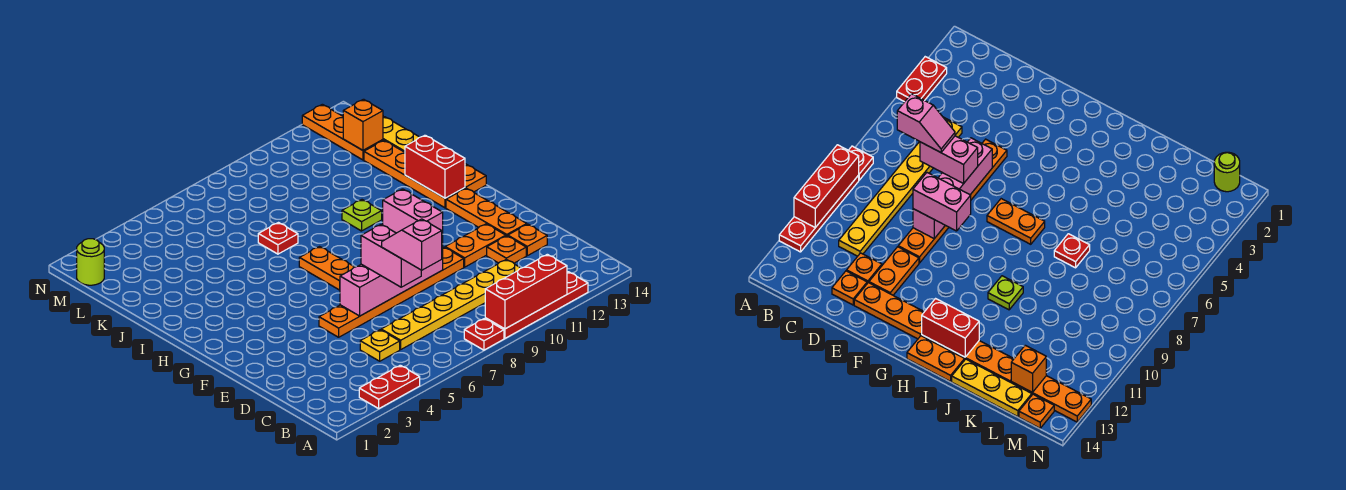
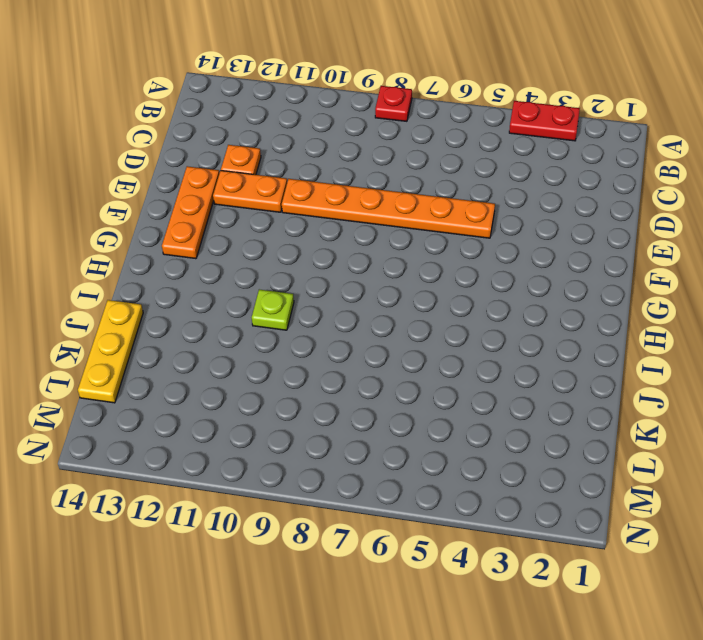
none -> red plate A9:A12 level 1
none -> yellow plate C5 level 1
none -> yellow plate C6:C11 level 1

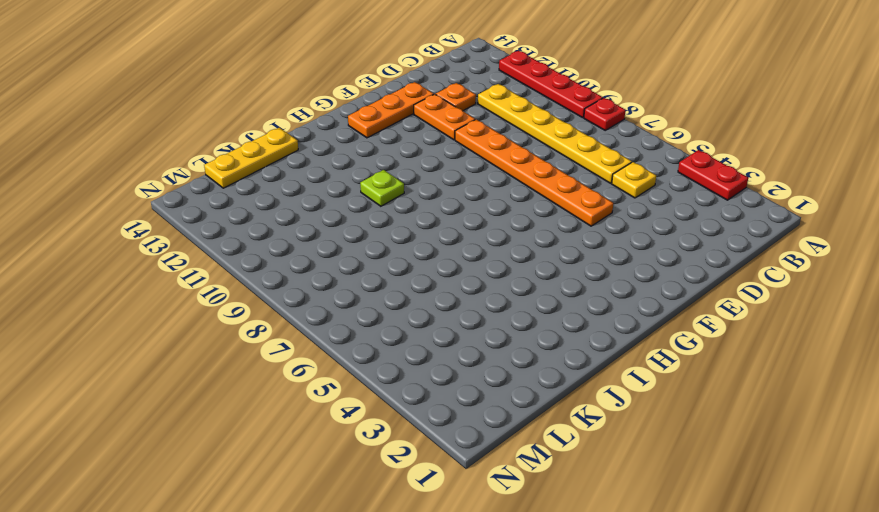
none -> orange plate D13 level 1
none -> orange plate G7:H7 level 1
none -> orange plate H13:K13 level 1

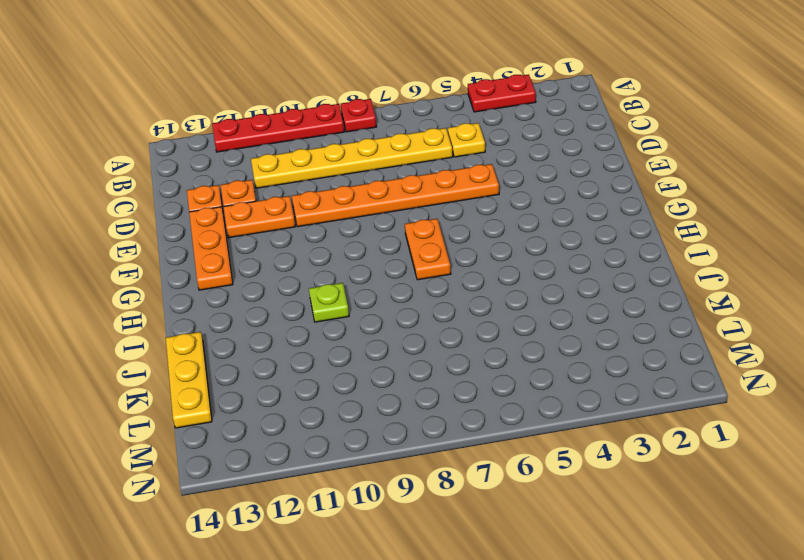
none -> orange plate H13:K13 level 1
none -> orange plate H14:I14 level 1
none -> red plate J7 level 1

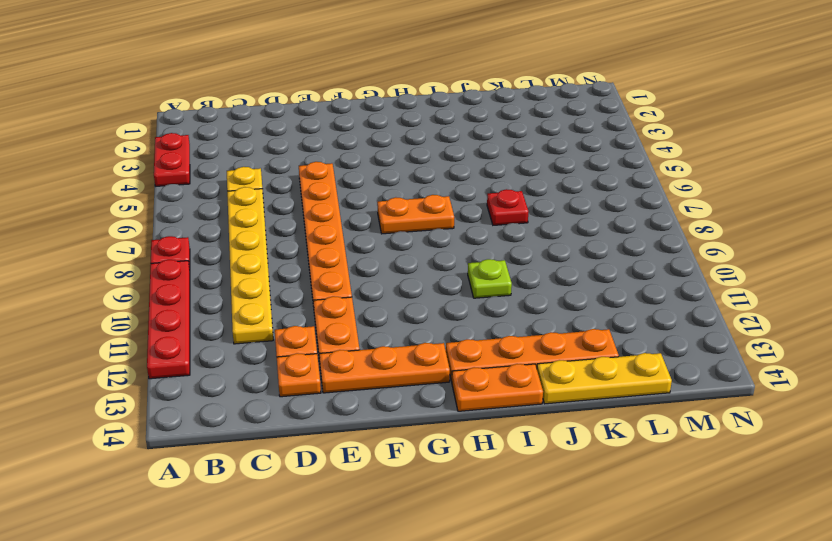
none -> orange plate L13:N13 level 1
none -> lime round brick M1 level 1
none -> orange plate M14 level 1

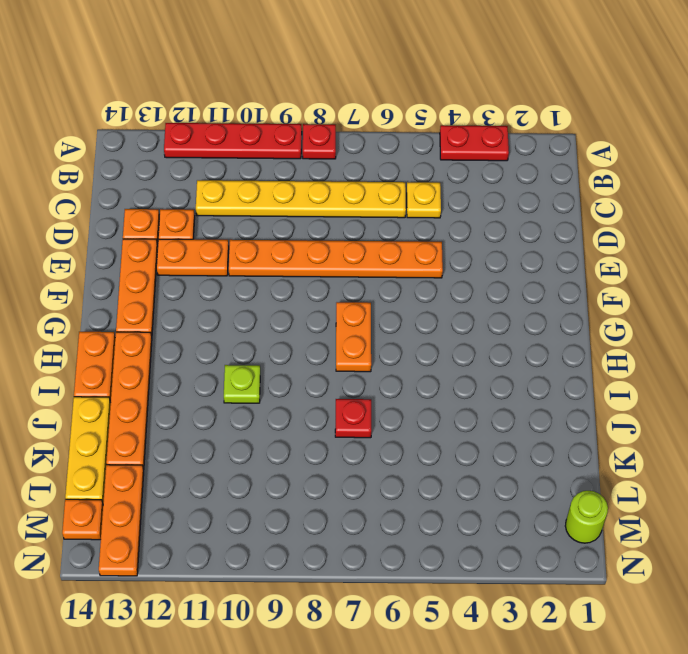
none -> red brick A9:A11 level 2
none -> pink brick E6:E9 level 2
none -> red brick H13:I13 level 2

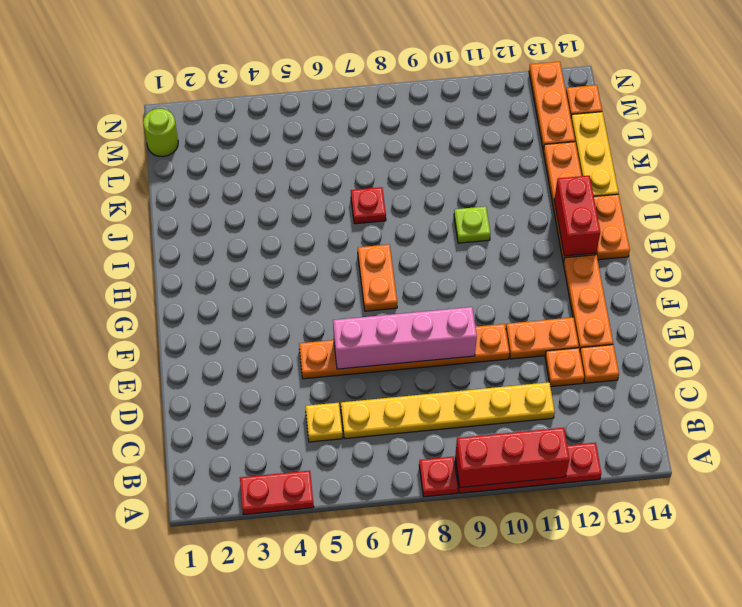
none -> orange brick L13 level 2
none -> pink brick D7:E7 level 3
none -> pink brick E9:F9 level 3

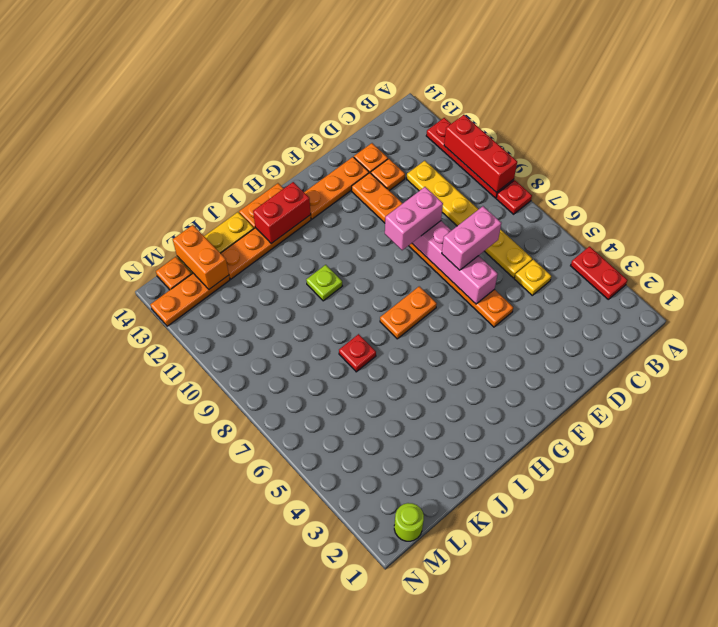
orange brick L13:L14 level 2 -> orange brick L13 level 2
none -> pink slope C7:D7 level 4 top C

